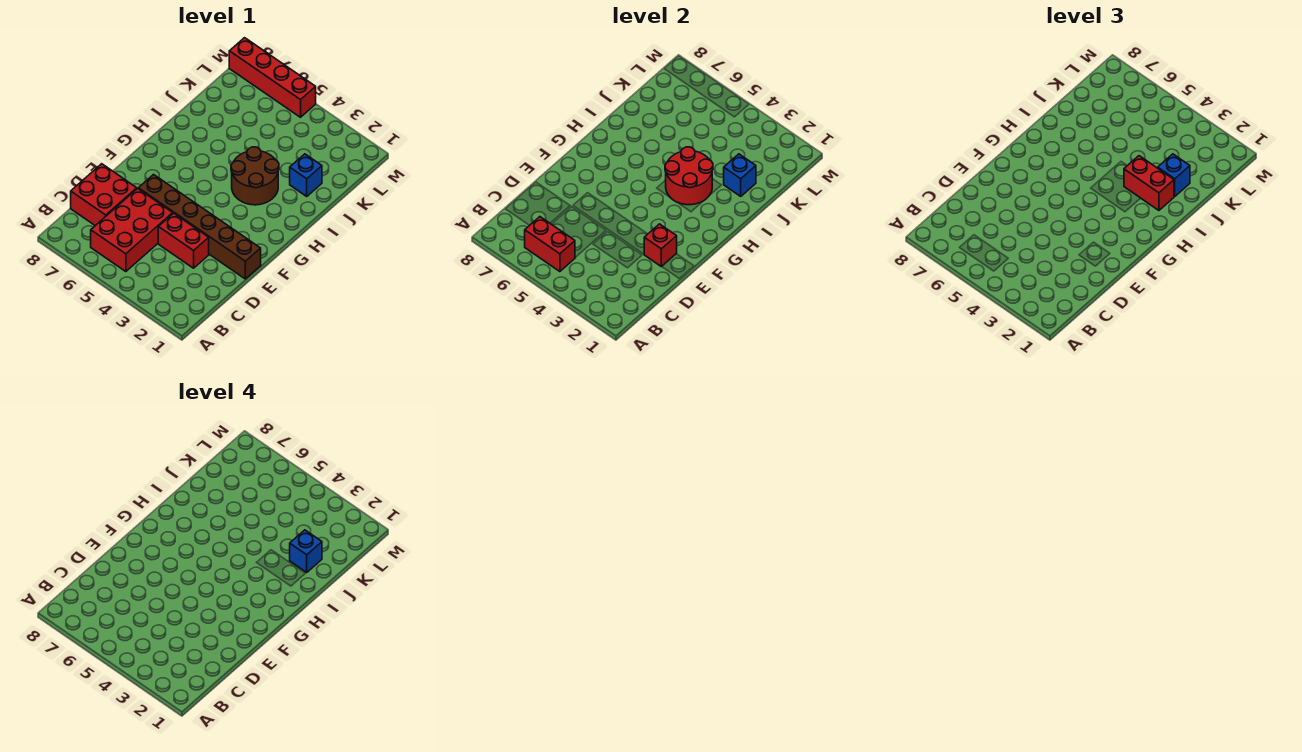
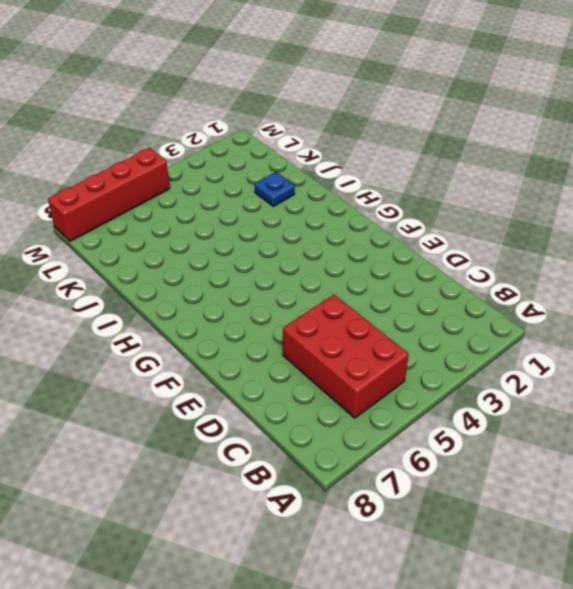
blue plate J2 level 1 -> blue brick J2 level 1
none -> red brick C7:D8 level 1
none -> red brick D3:D4 level 1
none -> brown brick E1:E6 level 1

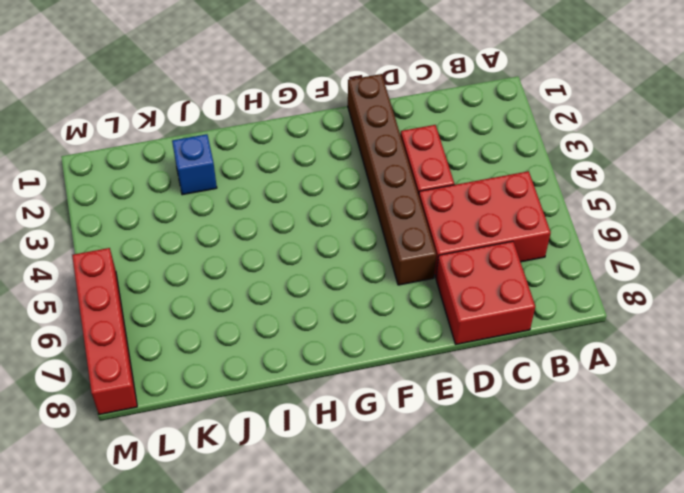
none -> brown round brick H3:I4 level 1
none -> red brick B5:B6 level 2
none -> red brick E2 level 2

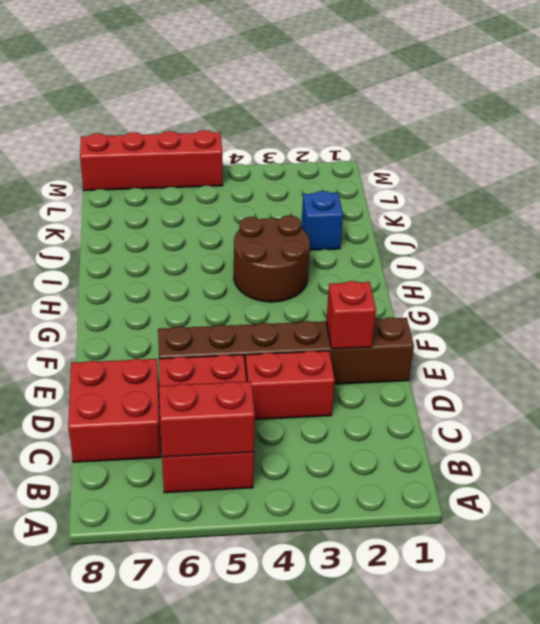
none -> red round brick H3:I4 level 2
none -> blue brick J2 level 2
none -> red brick I2:I3 level 3

